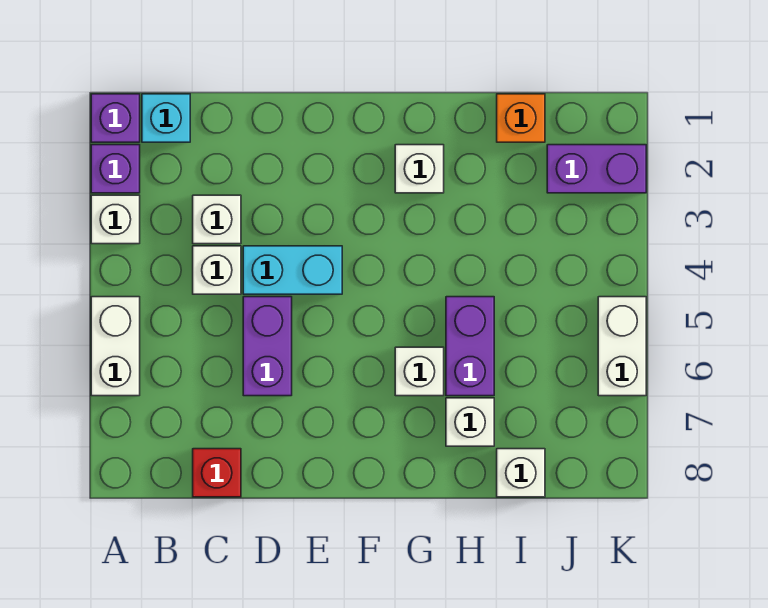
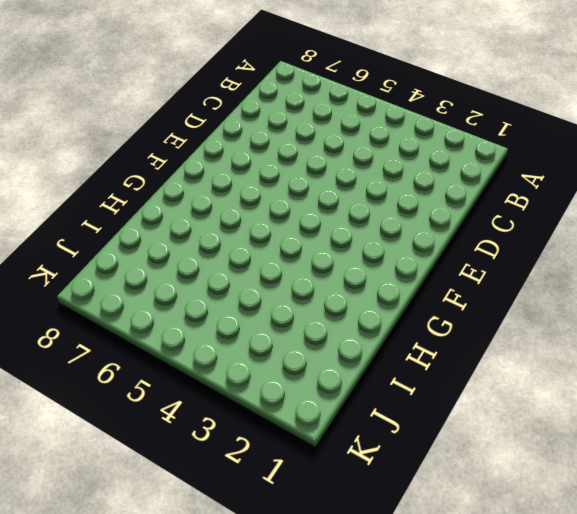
none -> purple brick A1 level 1
none -> purple brick A2 level 1
none -> white brick A3 level 1

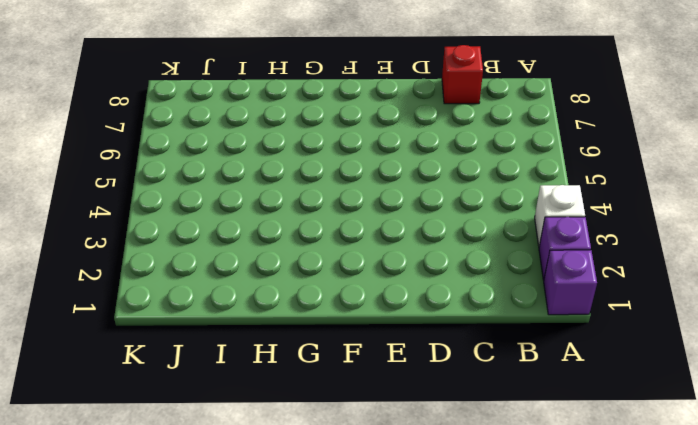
none -> white brick A5:A6 level 1
none -> cyan brick B1 level 1
none -> white brick C3 level 1

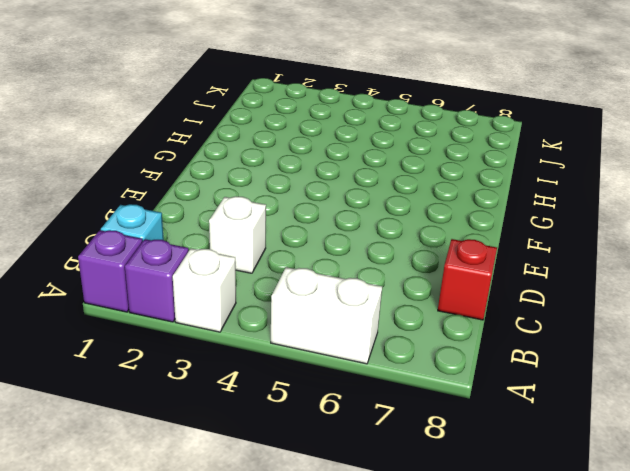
none -> white brick C4 level 1
none -> cyan brick D4:E4 level 1
none -> purple brick D5:D6 level 1

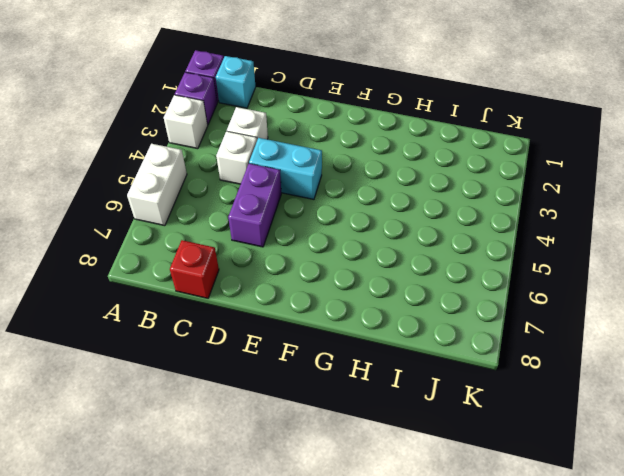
none -> white brick G2 level 1
none -> white brick G6 level 1
none -> purple brick H5:H6 level 1

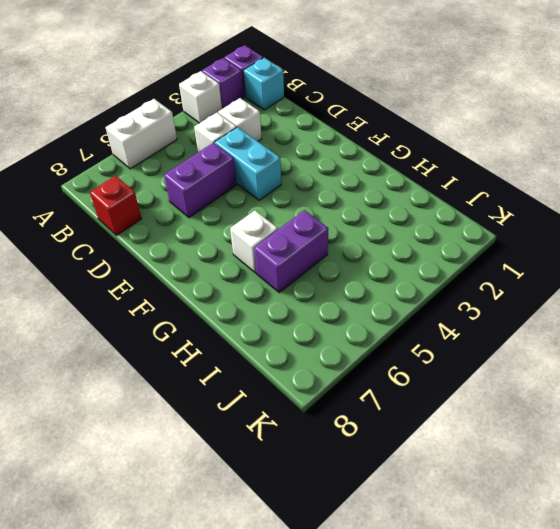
none -> white brick G2 level 1
none -> white brick H7 level 1
none -> orange brick I1 level 1

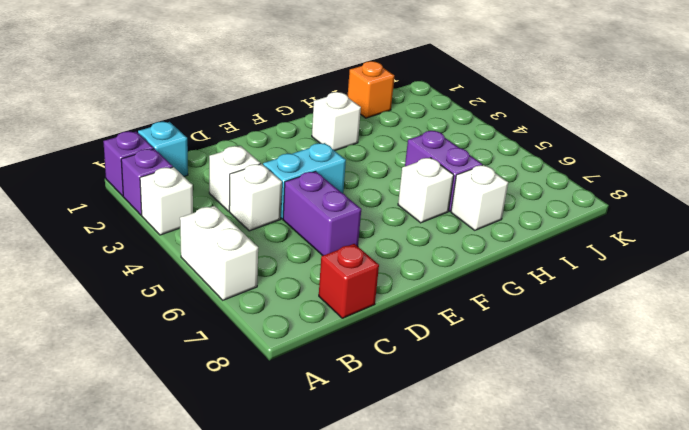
none -> white brick I8 level 1
none -> purple brick J2:K2 level 1
none -> white brick K5:K6 level 1

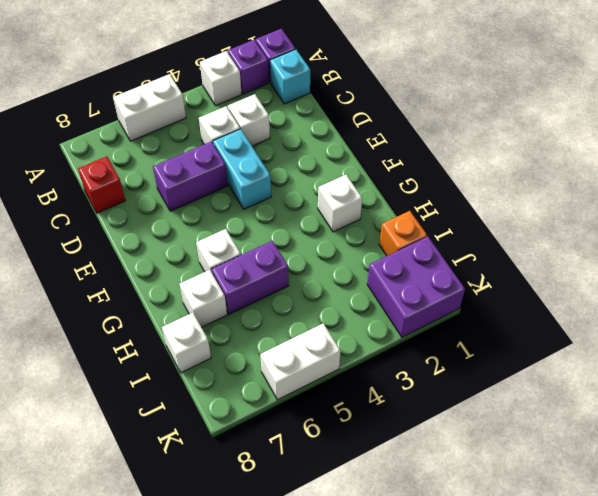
purple brick J1:K2 level 1 -> purple brick J2:K2 level 1

